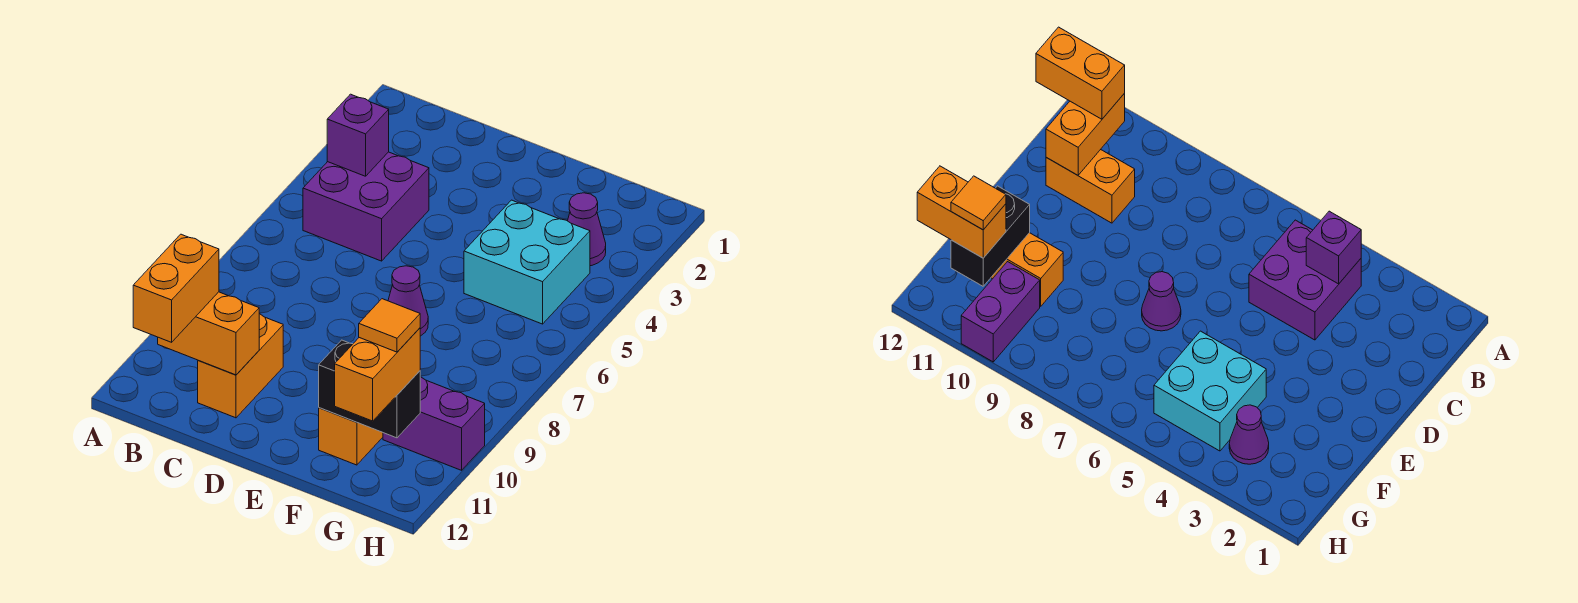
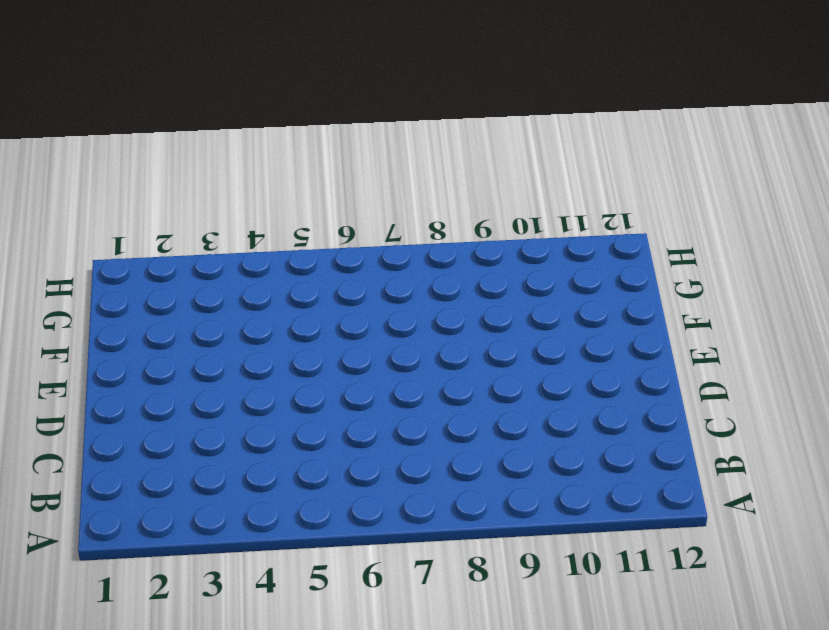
none -> purple brick B4:C5 level 1
none -> orange brick C10:C11 level 1
none -> purple cone E7 level 1

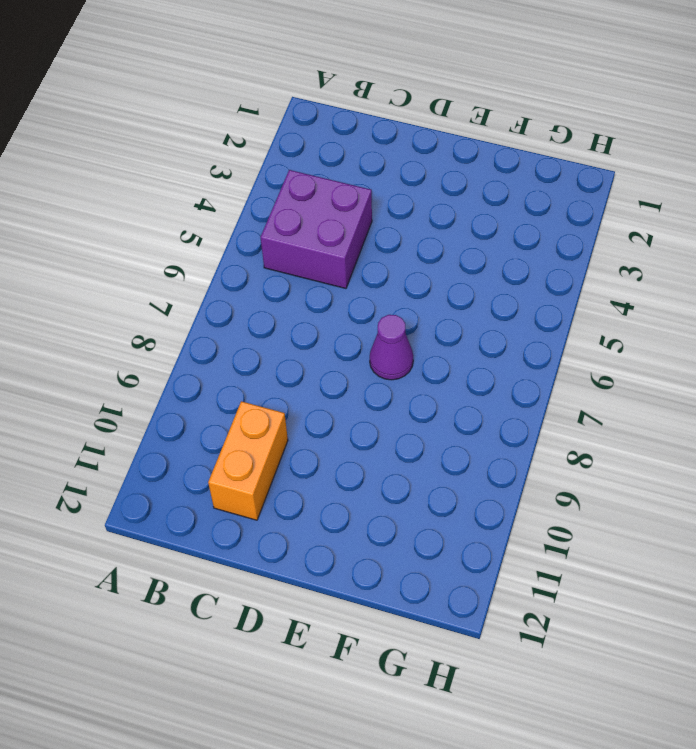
none -> cyan brick F4:G5 level 1
none -> orange brick F10:F11 level 1
none -> purple cone G3 level 1

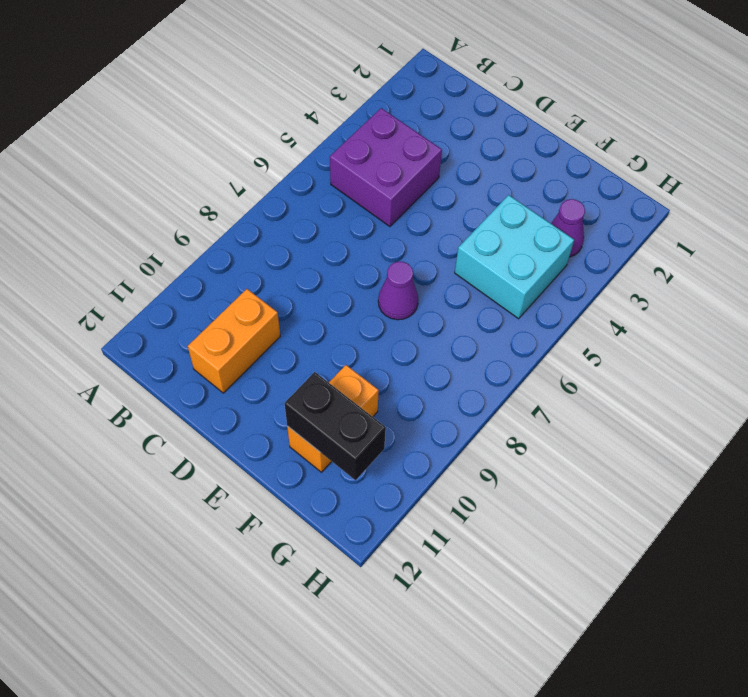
none -> purple brick G10:H10 level 1
none -> purple brick B4 level 2
none -> orange brick B11:C11 level 2

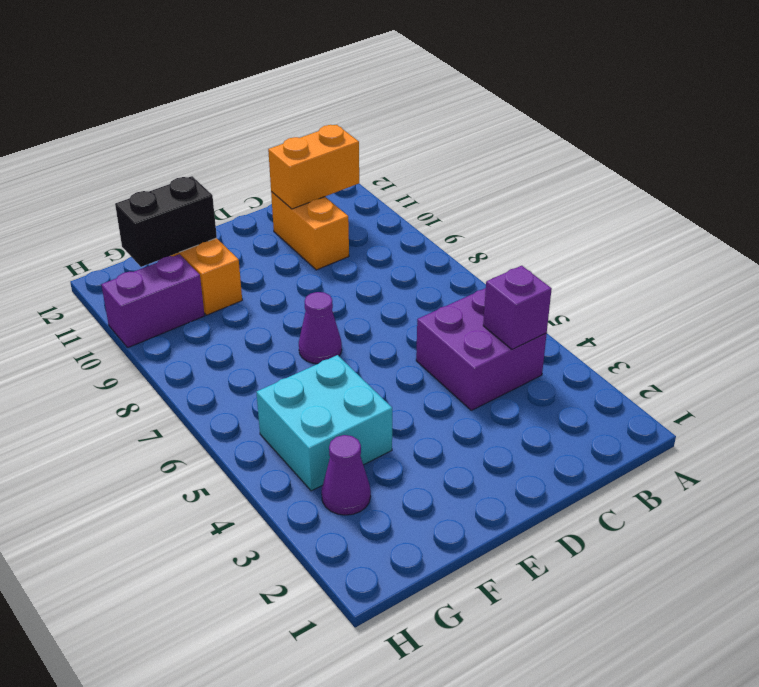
none -> orange brick B11:B12 level 3
none -> orange brick G11:G12 level 3
none -> orange tile G11 level 4

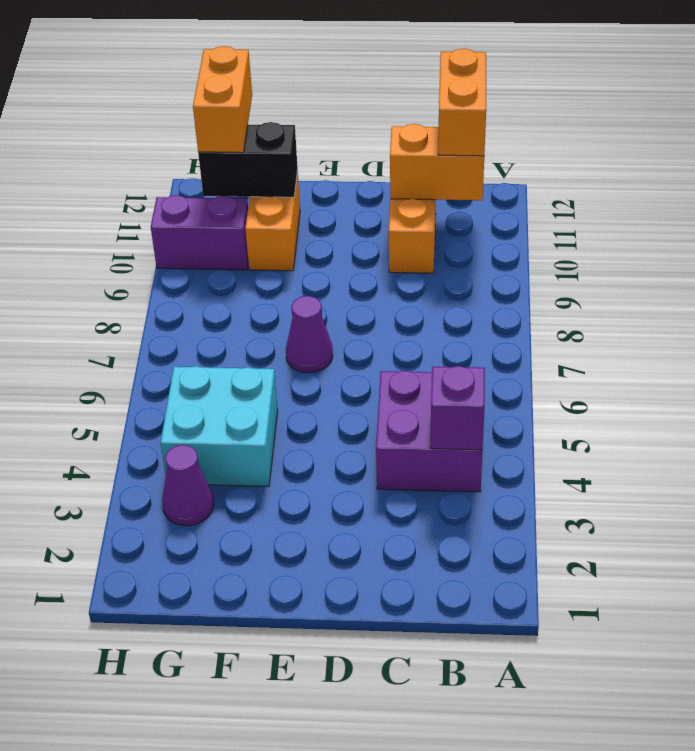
none -> orange tile G11 level 4

